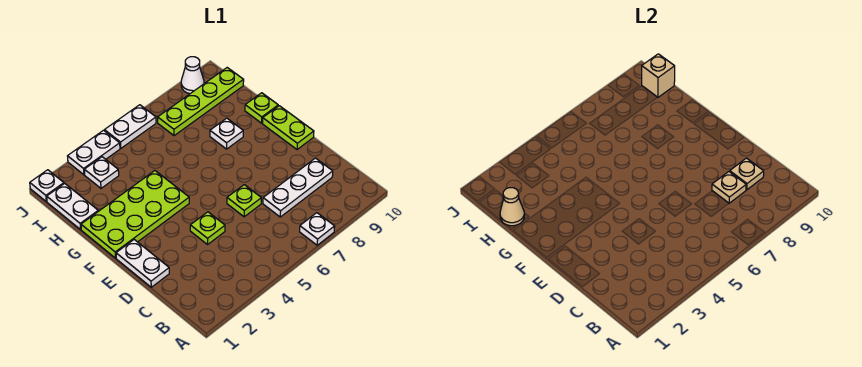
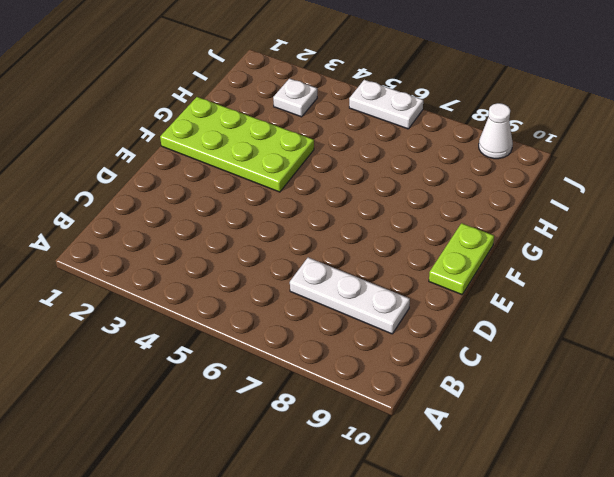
none -> white plate A7 level 1
none -> white plate D1:E1 level 1
none -> lime plate D4 level 1

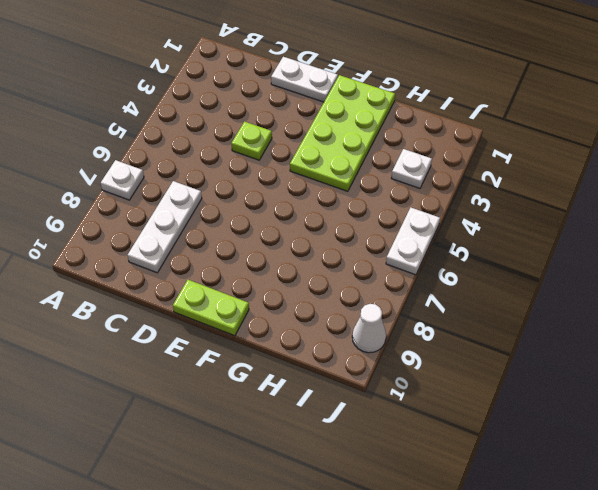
none -> lime plate D6 level 1
none -> white plate G8 level 1
none -> lime plate G10 level 1

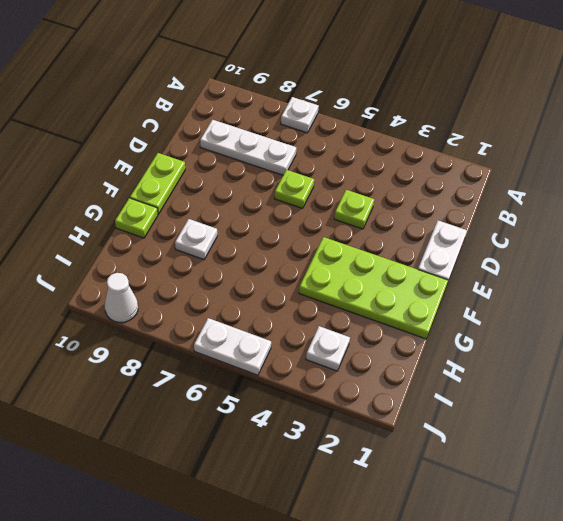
none -> white plate H1:I1 level 1
none -> lime plate I7:I10 level 1
none -> white plate J1 level 1

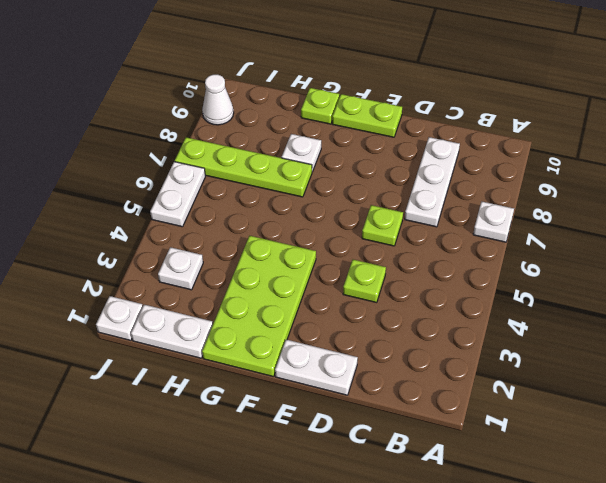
lime plate G7:J7 level 1 -> lime plate I7:I10 level 1
none -> white plate J3:J4 level 1
none -> tan plate C8 level 2
none -> tan plate C9 level 2

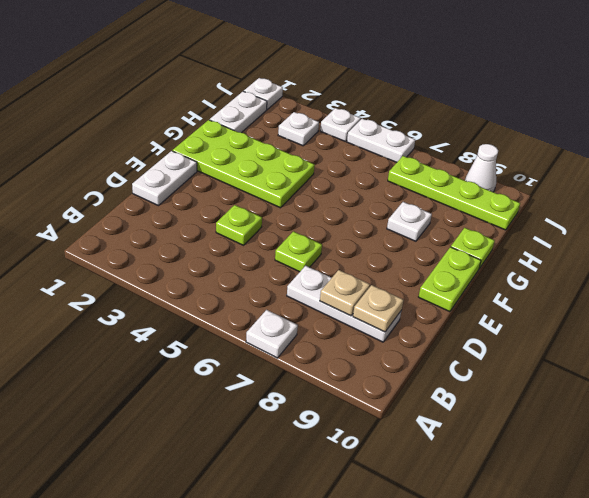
white plate J4 level 1 -> white plate J3:J4 level 1
none -> tan cone H1 level 2
none -> tan brick I10 level 2

